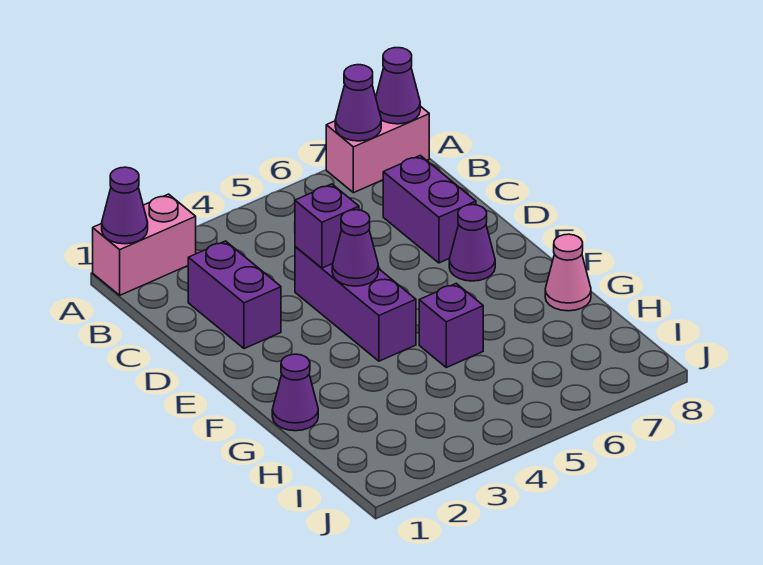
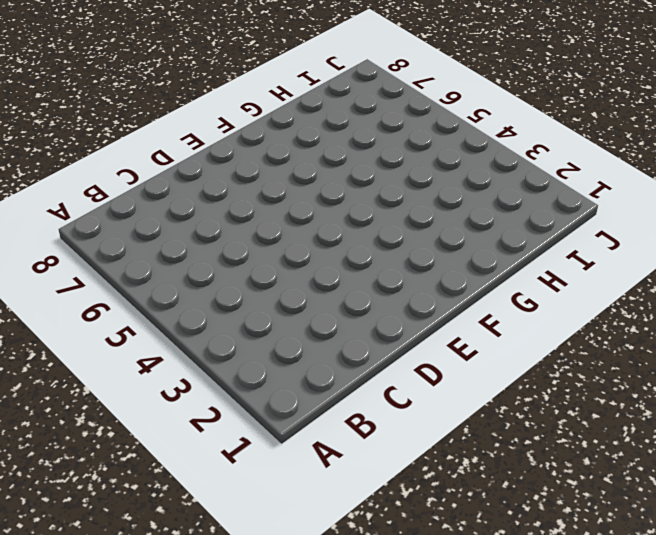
none -> pink brick A1:A2 level 1
none -> pink brick A7:A8 level 1
none -> purple brick C2:D2 level 1

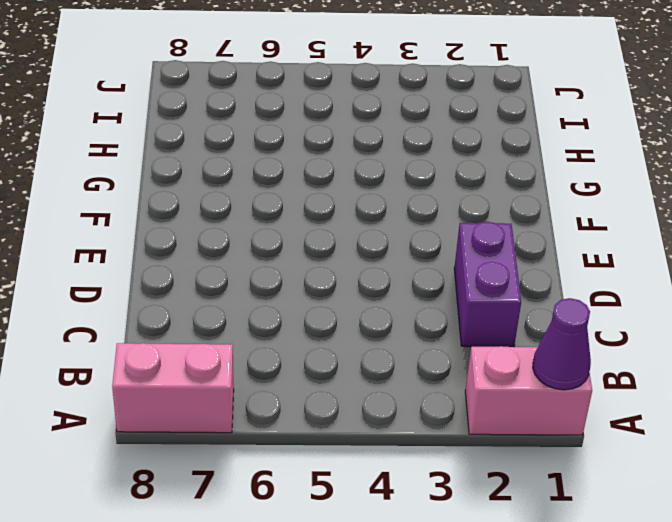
none -> purple brick C7:D7 level 1
none -> purple brick D4:F4 level 1
none -> purple cone E7 level 1

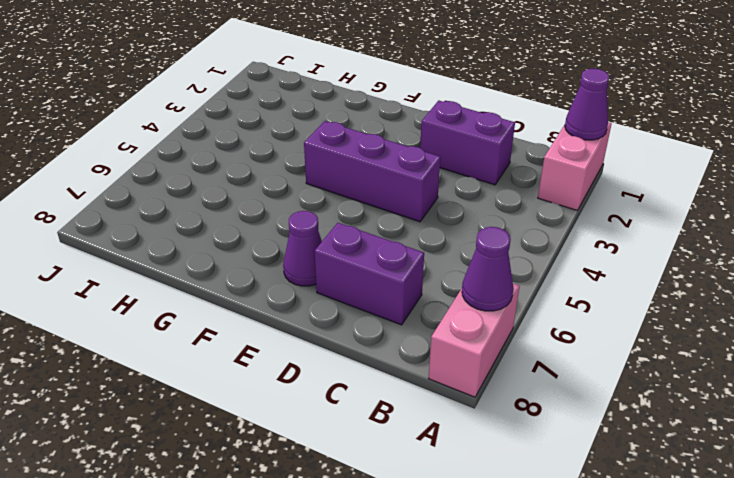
none -> purple cone G1 level 1
none -> purple brick G5 level 1
none -> pink cone G8 level 1

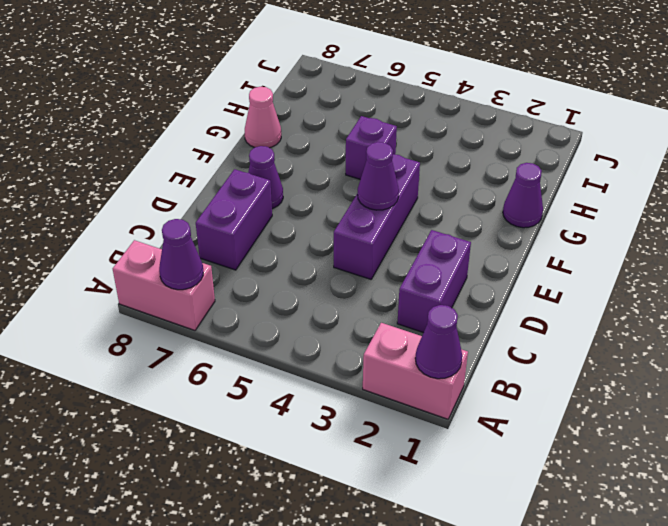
none -> purple cone A8 level 2
none -> purple brick D4 level 2

